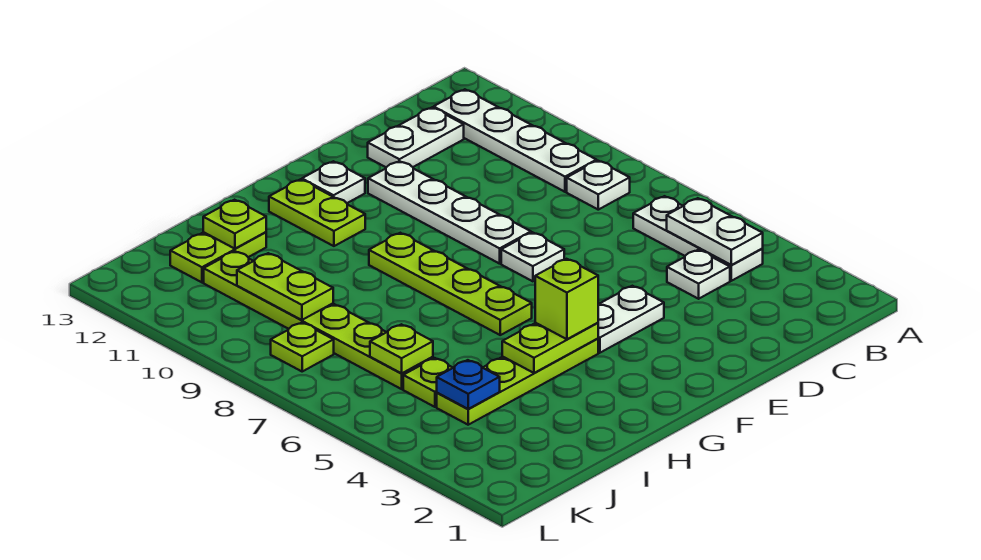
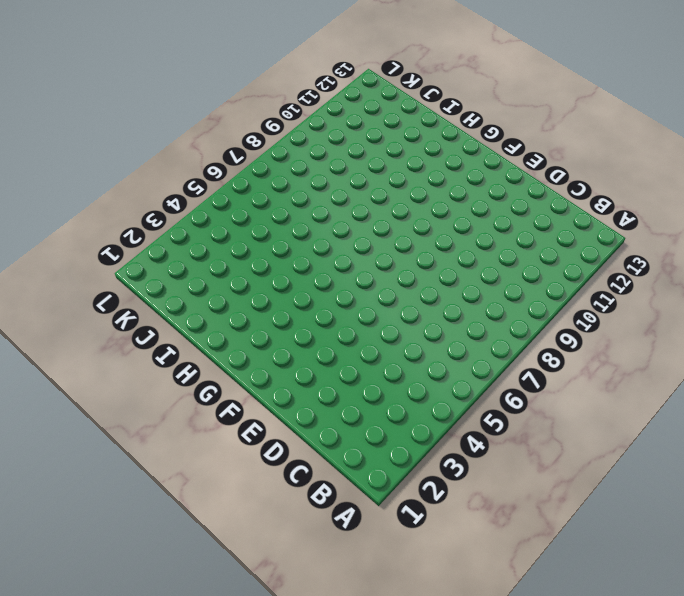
none -> white plate B4:B6 level 1
none -> white plate B8 level 1
none -> white plate B9:B12 level 1

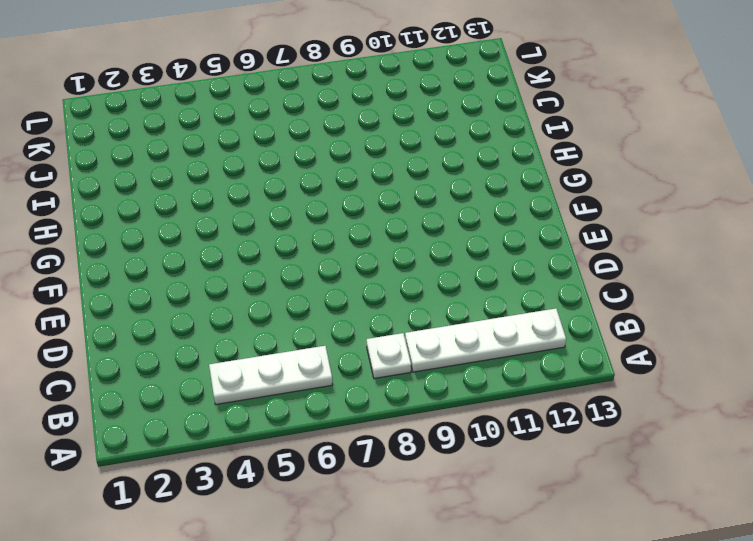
none -> white plate C4 level 1
none -> white plate C12:D12 level 1
none -> white plate E4:F4 level 1

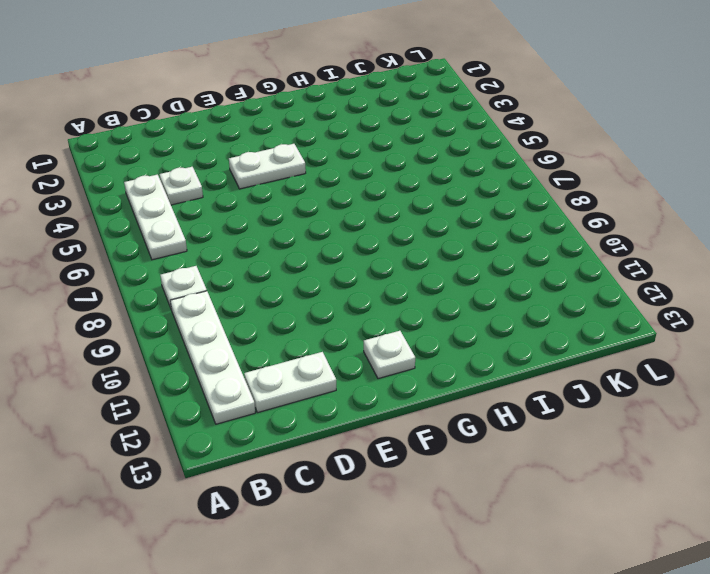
none -> white plate E7 level 1
none -> white plate E8:E11 level 1
none -> lime plate G4:J4 level 1

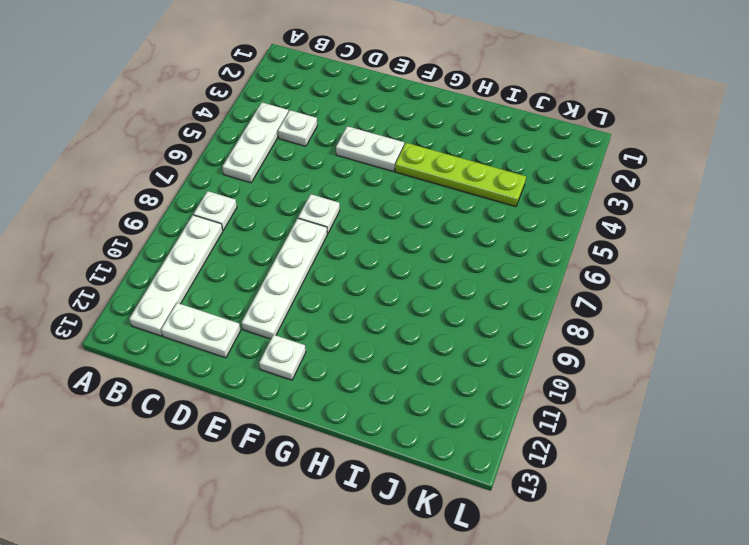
none -> lime plate G6:G9 level 1
none -> lime plate G11:G12 level 1
none -> lime plate I12:J12 level 1

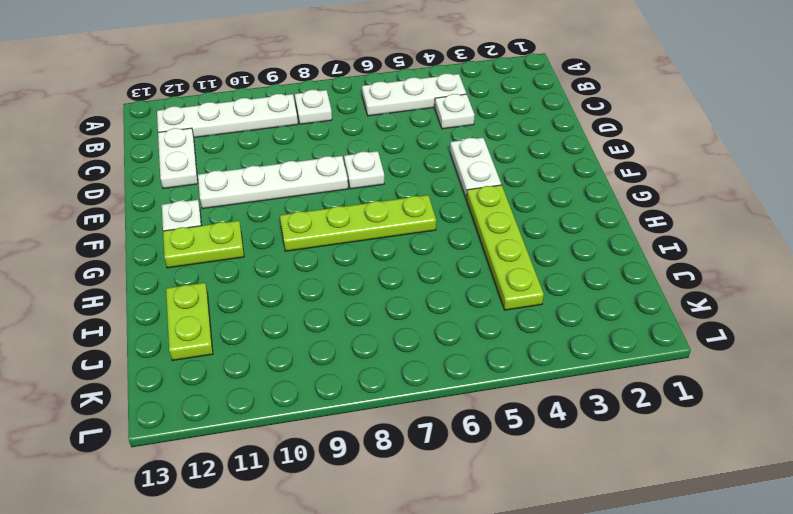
none -> lime plate J5 level 1
none -> lime plate J6:J11 level 1
none -> lime plate K8 level 1

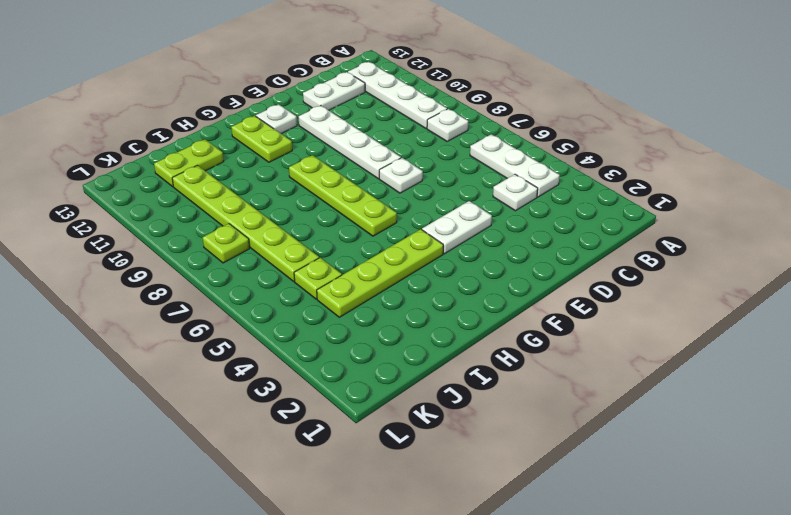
none -> white plate B4:B5 level 2
none -> lime plate G4:H4 level 2
none -> lime plate I12 level 2

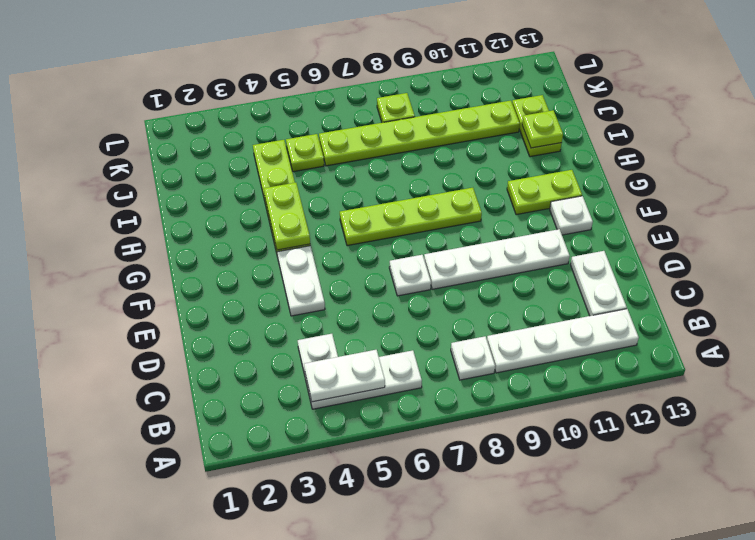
none -> blue plate J4 level 2
none -> lime plate J6 level 2
none -> lime plate J9:J10 level 2

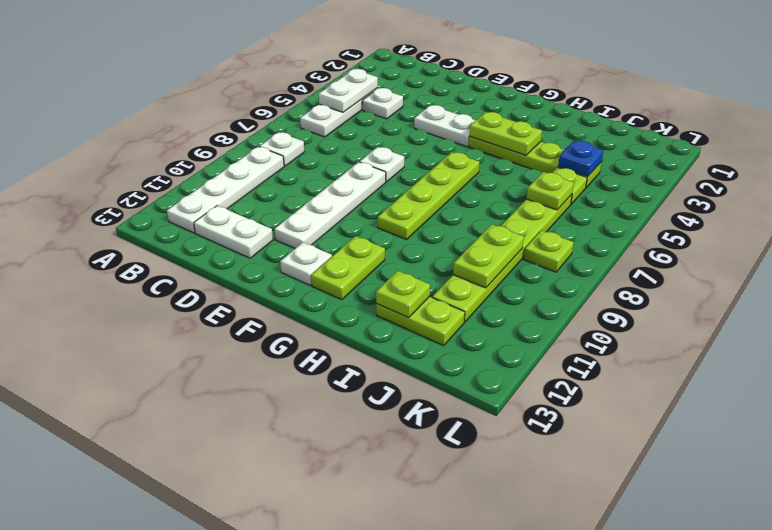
none -> lime brick G4 level 3

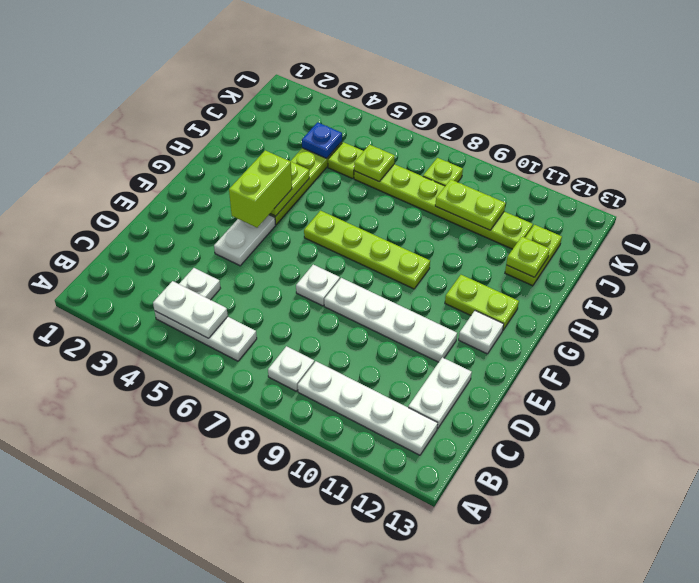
lime brick F4:G4 level 3 -> lime brick G4 level 3

